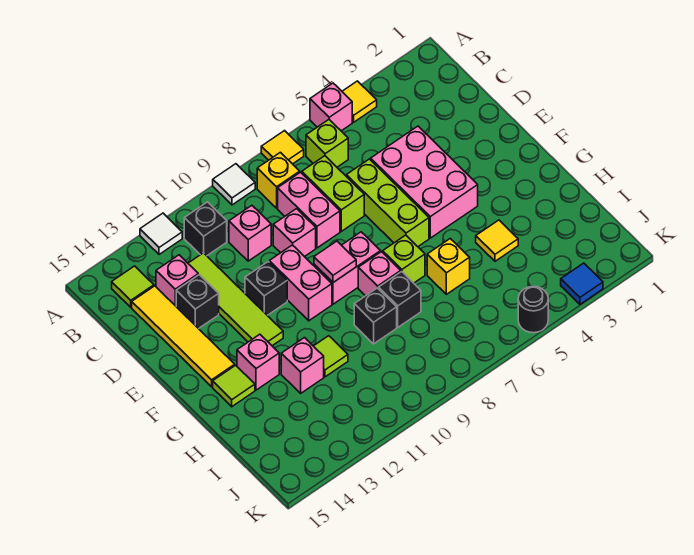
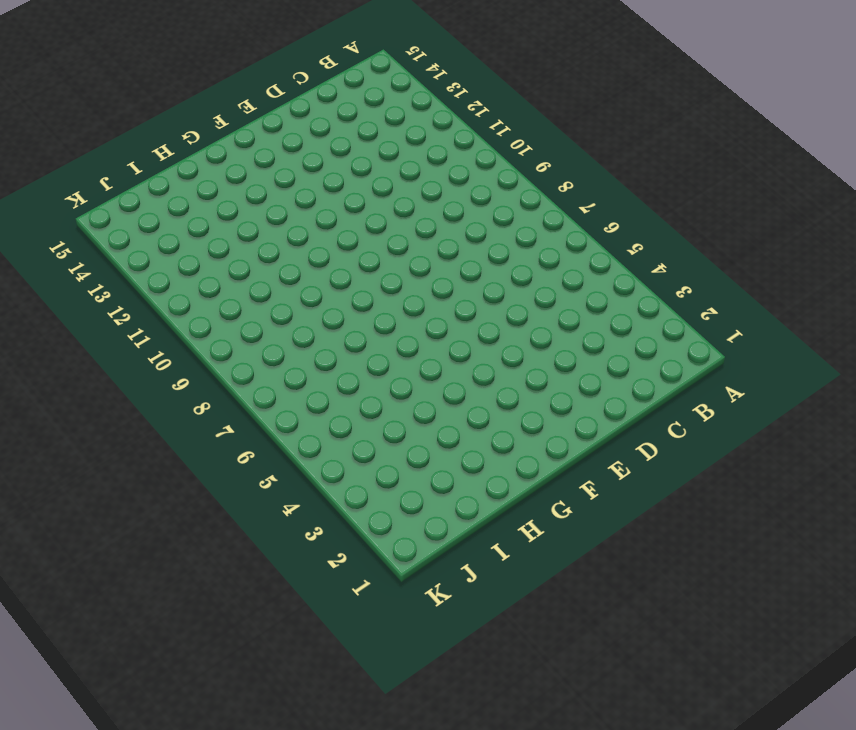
none -> yellow tile A4 level 1
none -> pink brick A5 level 1
none -> yellow tile A7 level 1
none -> white tile A9 level 1

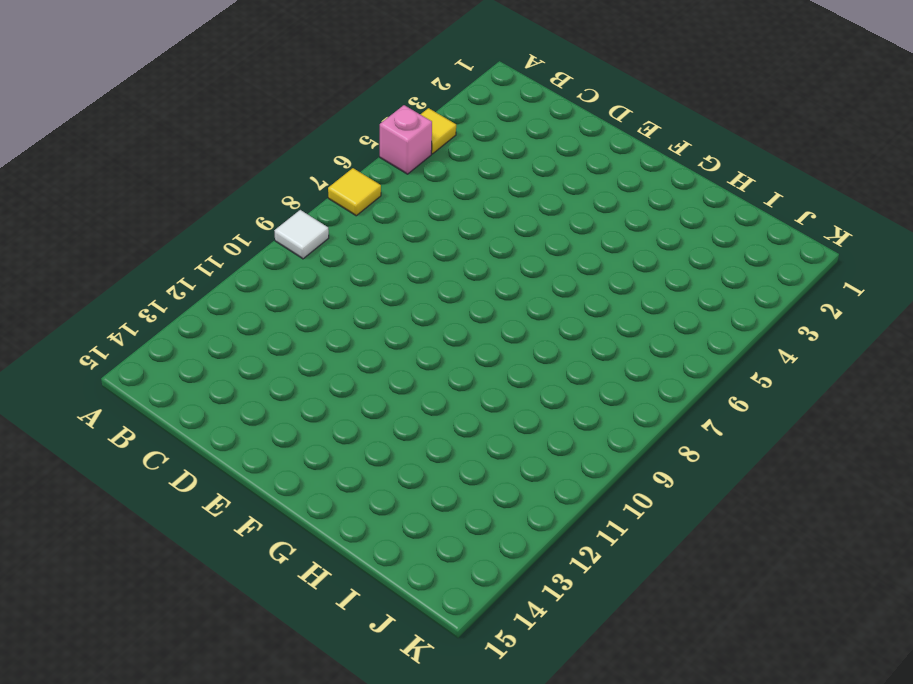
none -> white tile A12 level 1
none -> lime brick B6 level 1
none -> yellow brick B8 level 1
none -> black brick B11 level 1

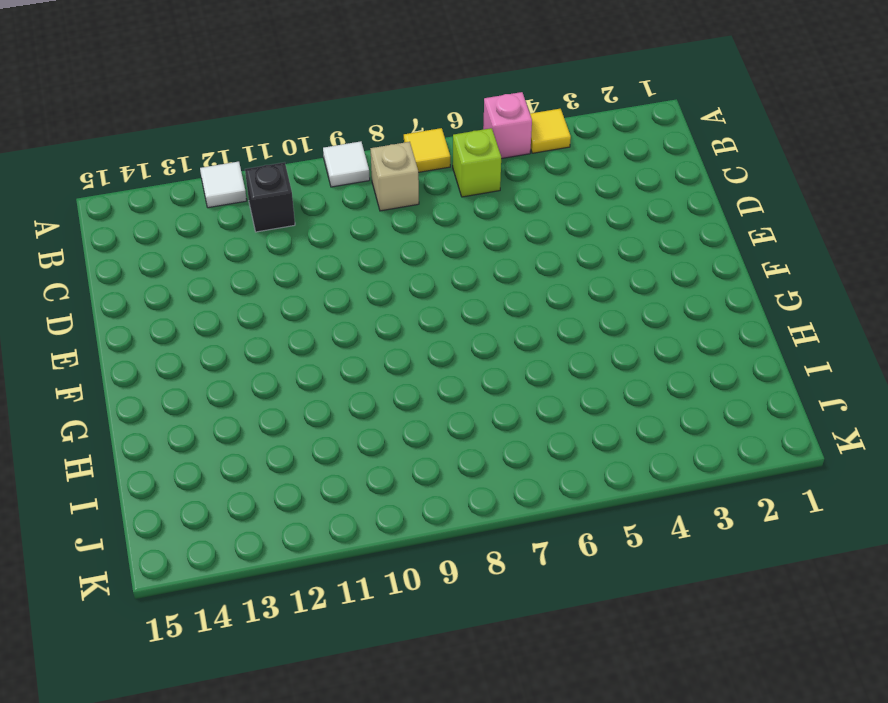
tan brick B8 level 1 -> yellow brick B8 level 1
none -> lime tile B14 level 1
none -> lime brick C7:D7 level 1
none -> pink brick C8:D8 level 1
none -> pink brick C10 level 1

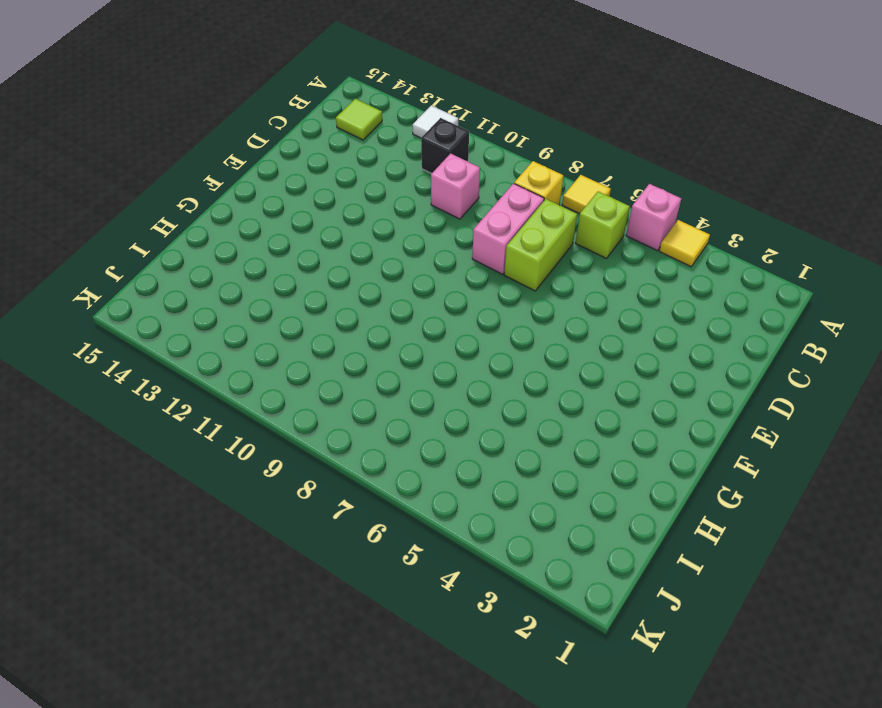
none -> white tile A9 level 1
none -> lime tile C12:F12 level 1
none -> pink brick C13 level 1
none -> yellow tile C14:F14 level 1

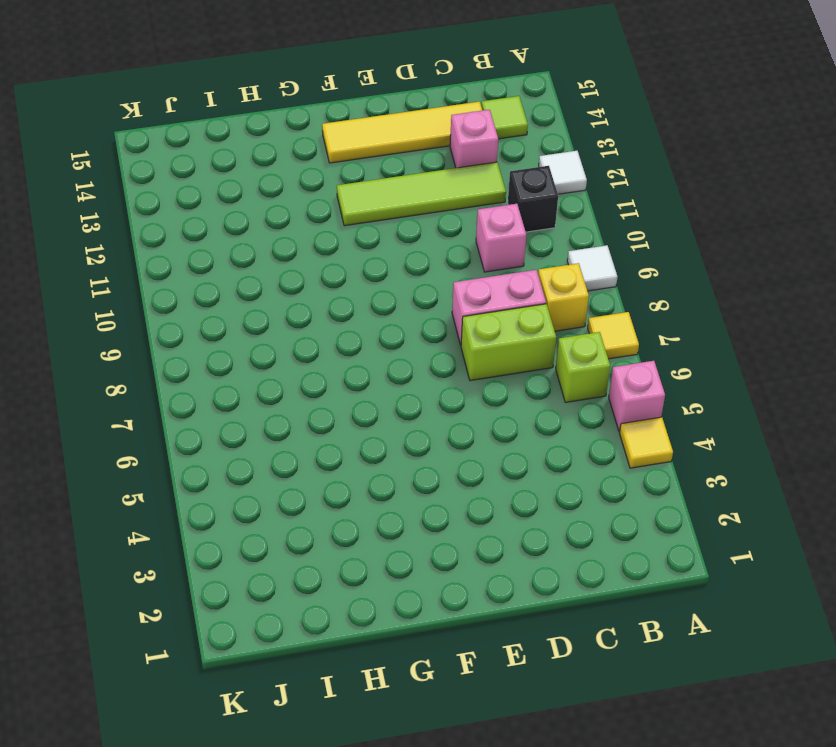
none -> pink brick D4:F5 level 1
none -> lime brick D6:F6 level 1
none -> pink brick D9 level 1
none -> black brick D13 level 1

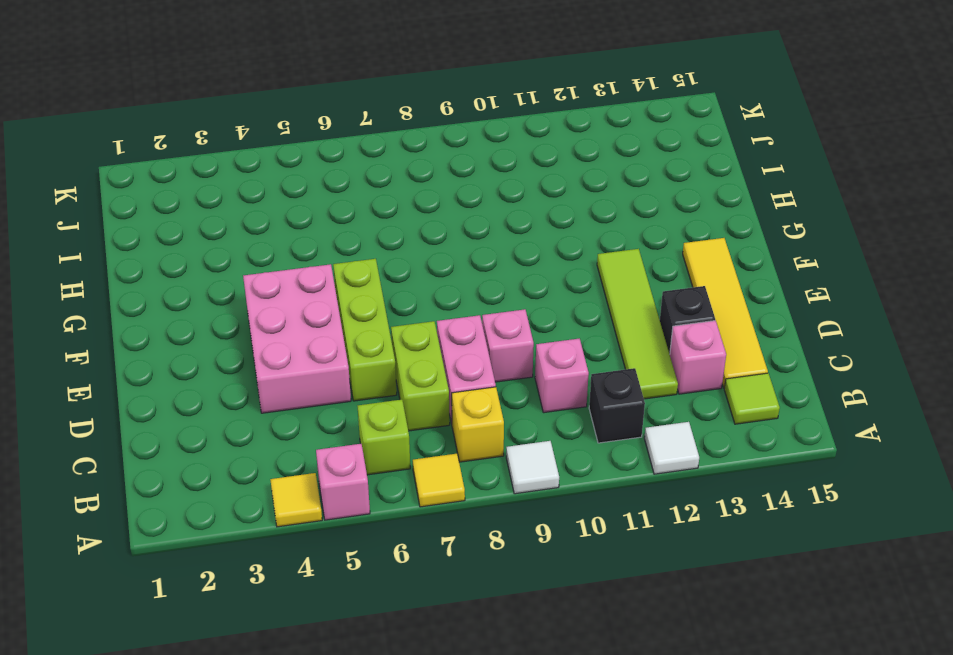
none -> pink brick E10:F10 level 1
none -> black brick E11 level 1
none -> pink brick F8:F9 level 1
none -> lime brick G7 level 1

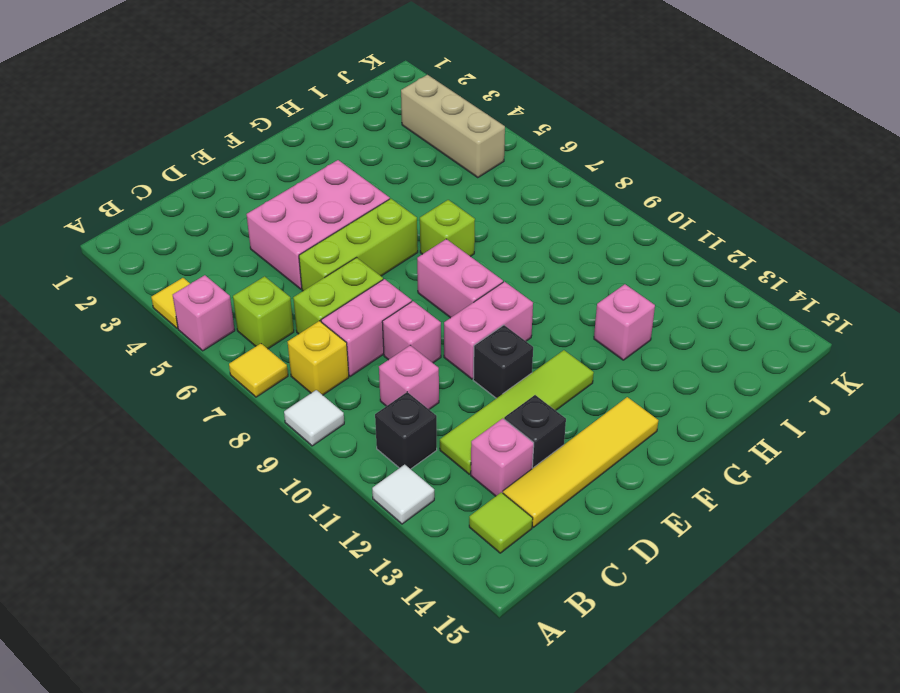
tan brick J3:J5 level 1 -> none
none -> pink brick G8 level 1
none -> pink brick G13 level 1
none -> lime tile G14 level 1
none -> yellow tile H4 level 1

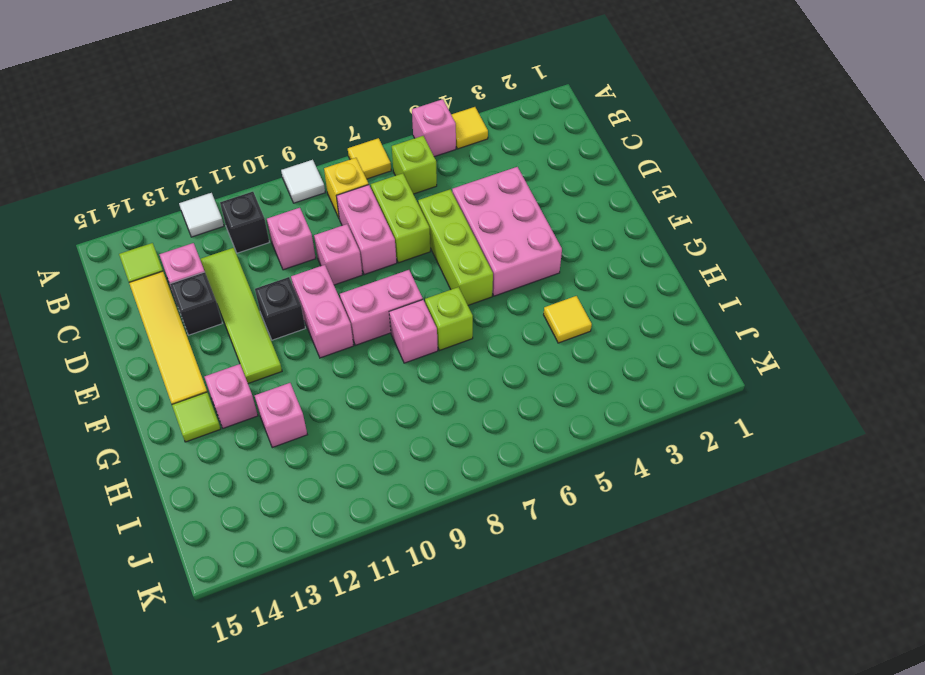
none -> yellow brick H6 level 1
none -> black brick H8 level 1
none -> black brick H9 level 1
none -> lime tile H11 level 1

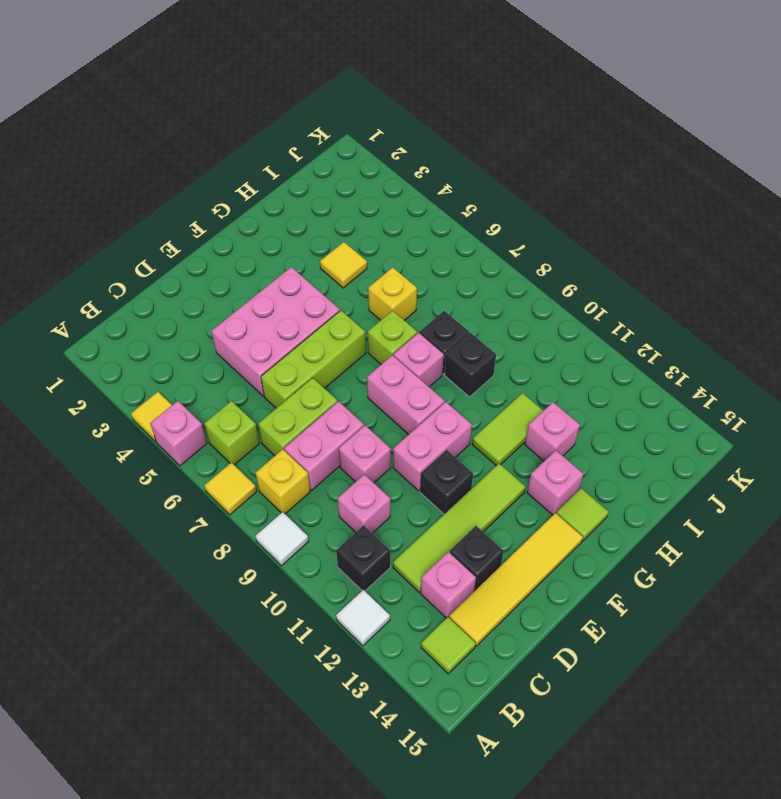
lime tile G11:H11 level 1 -> lime tile H11 level 1
none -> blue tile K3 level 1
none -> black round brick K5 level 1
none -> pink tile F9 level 2

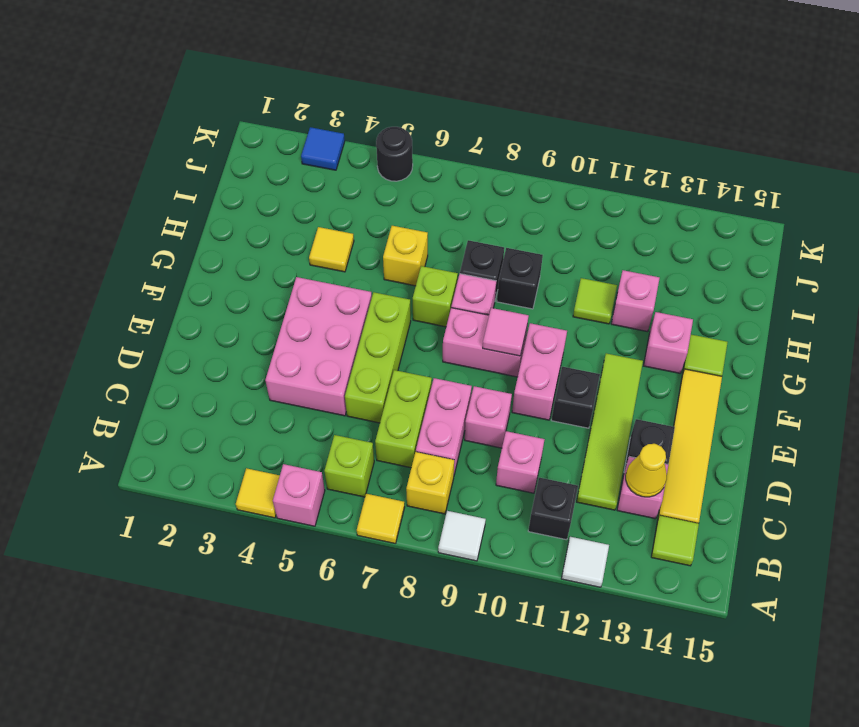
yellow cone C13 level 2 -> none

